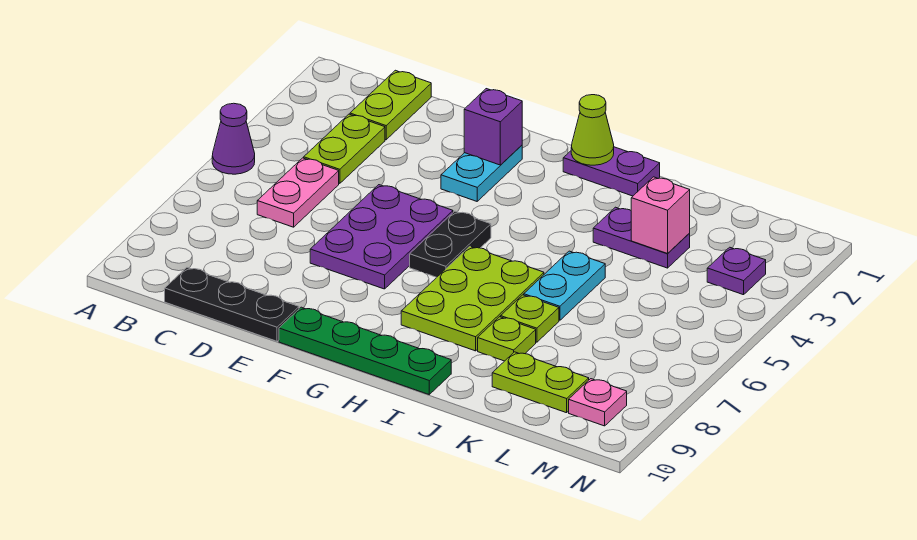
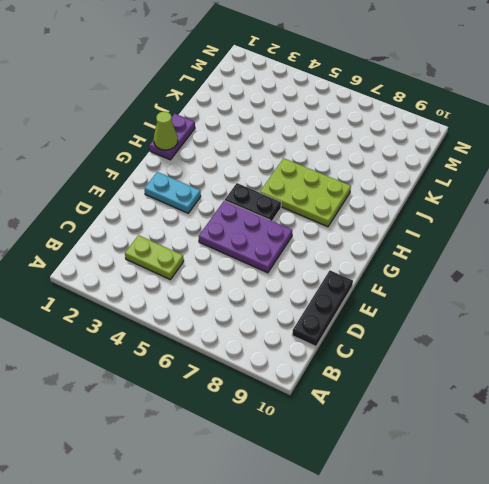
none -> purple cone A5 level 1
none -> lime plate C1:C2 level 1
none -> pink plate C5:C6 level 1

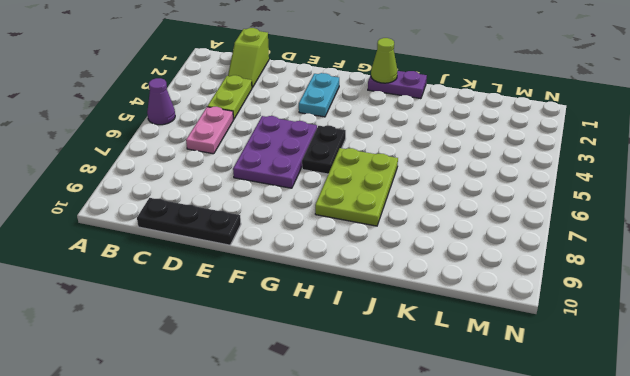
lime slope C1:C2 level 1 top 1 -> lime plate C1:C2 level 1
none -> green plate F10:I10 level 1
none -> purple plate J3:K3 level 1
none -> cyan plate J5:J6 level 1

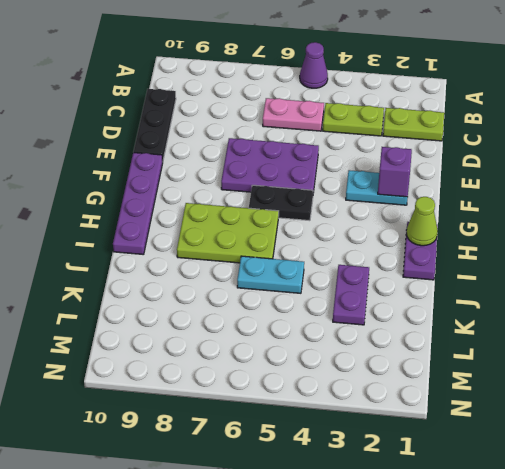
purple plate F10:I10 level 1 -> green plate F10:I10 level 1
none -> lime plate J7 level 1
none -> lime plate J8 level 1
none -> lime plate K9:L9 level 1

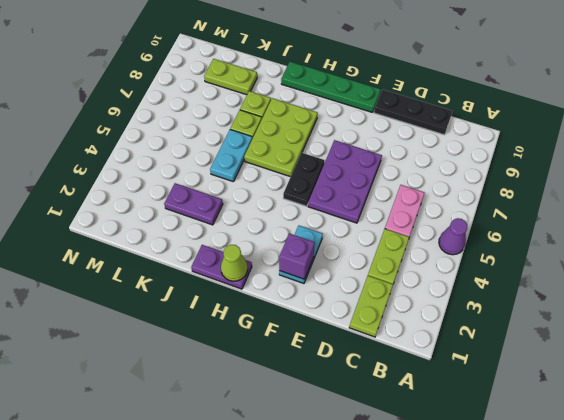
none -> purple plate M3 level 1
none -> pink plate M9 level 1
none -> pink brick K3 level 2

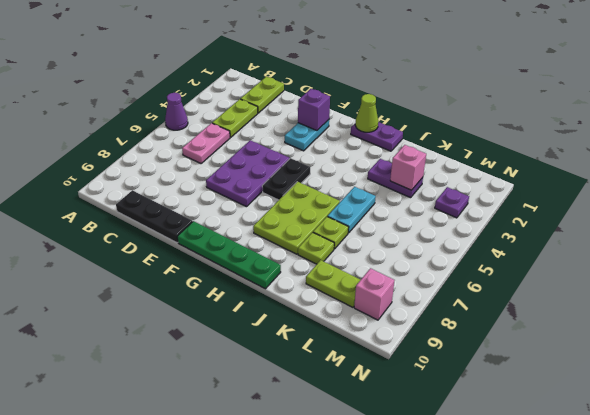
pink brick M9 level 1 -> pink plate M9 level 1

